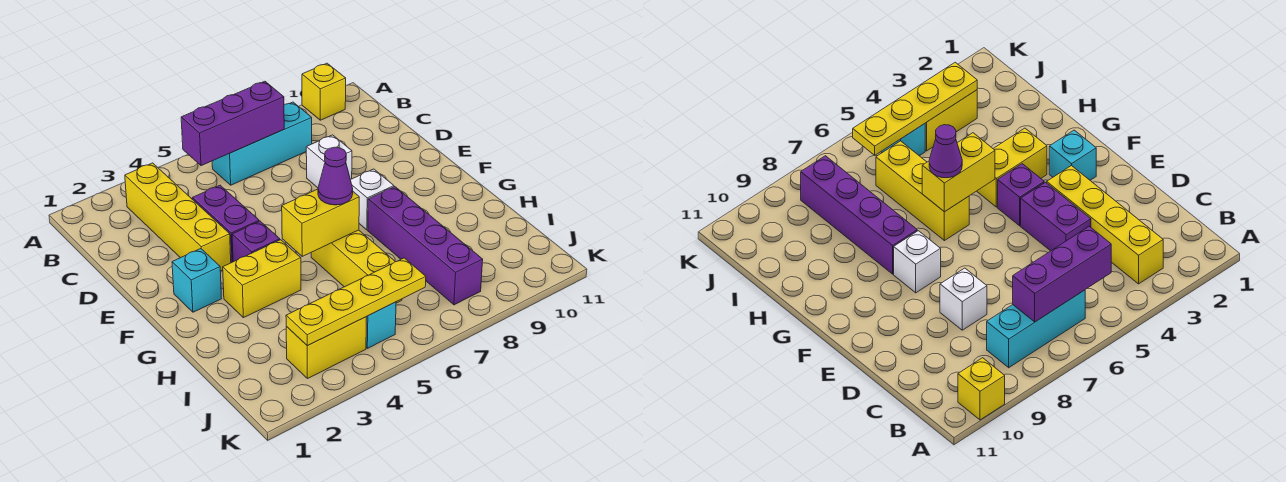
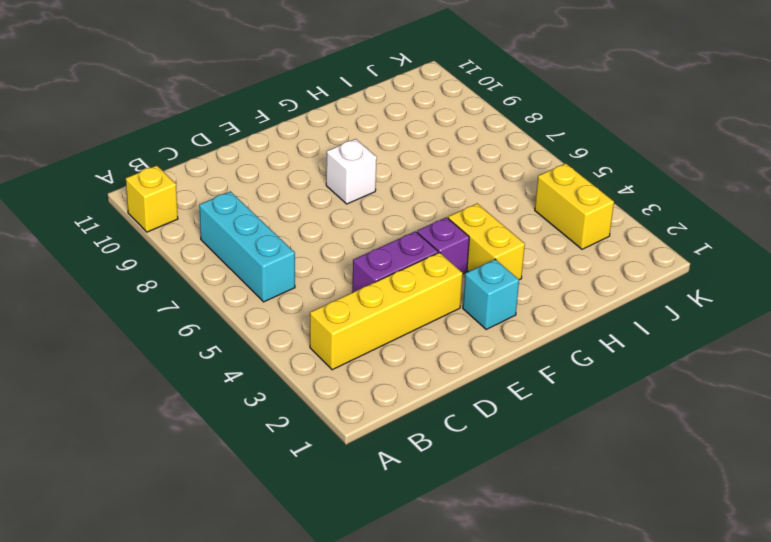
none -> white brick D8 level 1
none -> yellow brick G6:I6 level 1
none -> purple brick G8:J8 level 1

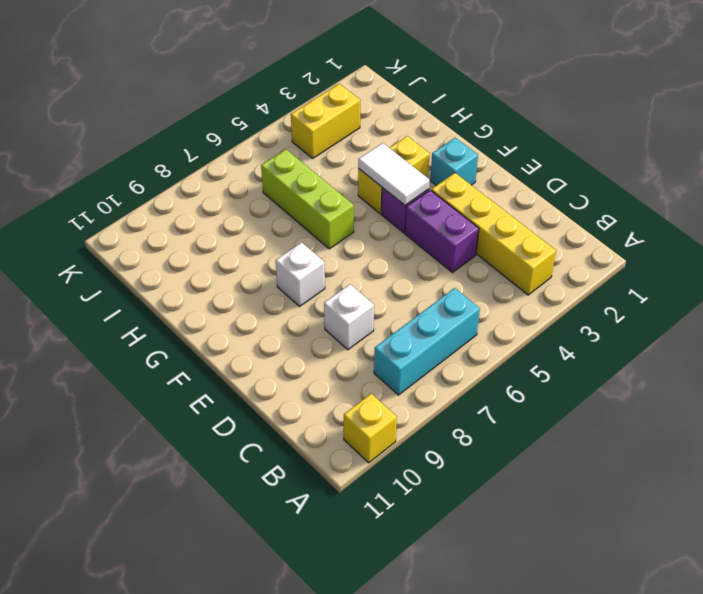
white tile F4:G4 level 2 -> none
lime brick G6:I6 level 1 -> yellow brick G6:I6 level 1
none -> purple brick G8:J8 level 1
none -> cyan brick J5 level 1
none -> purple brick B5:B7 level 2

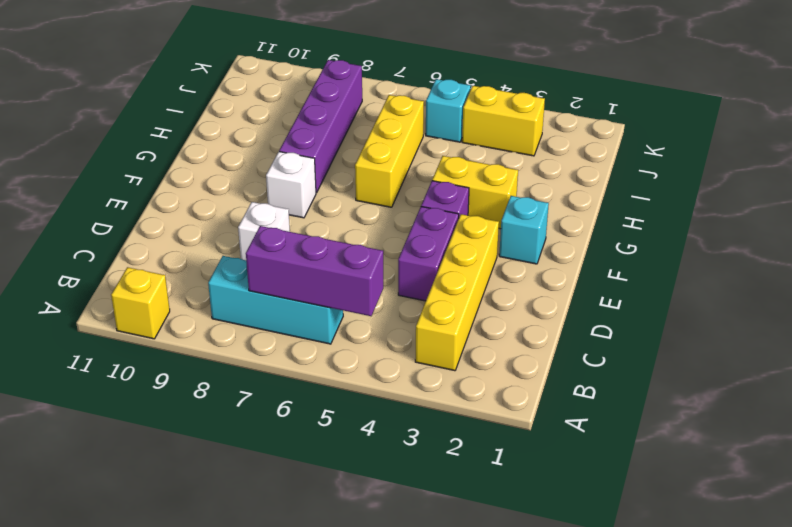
none -> yellow brick G5:G6 level 2
none -> yellow plate J3:J6 level 2
none -> purple cone G6 level 3

